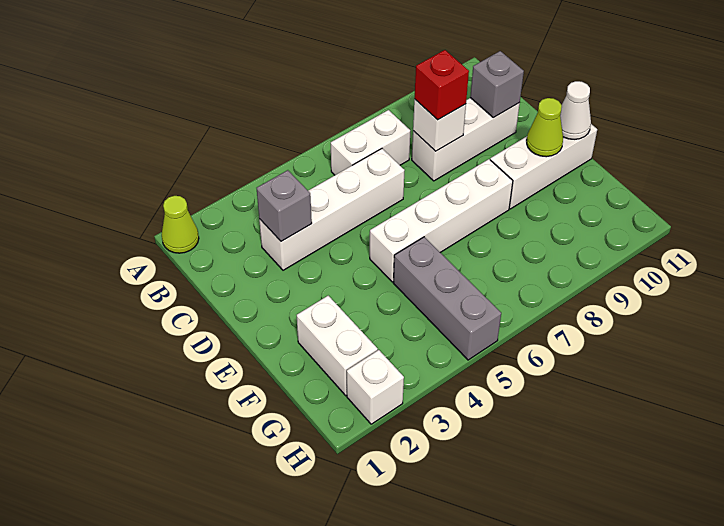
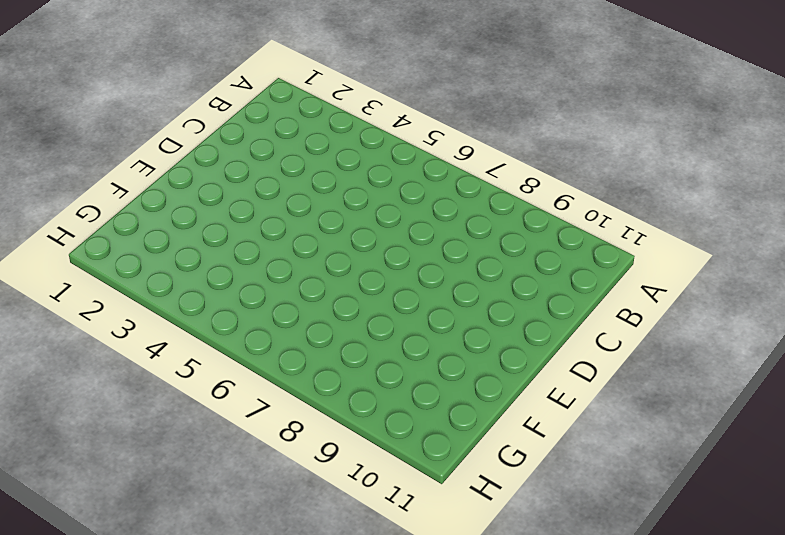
none -> lime cone A1 level 1
none -> white brick B6:B7 level 1
none -> white brick C3:C6 level 1

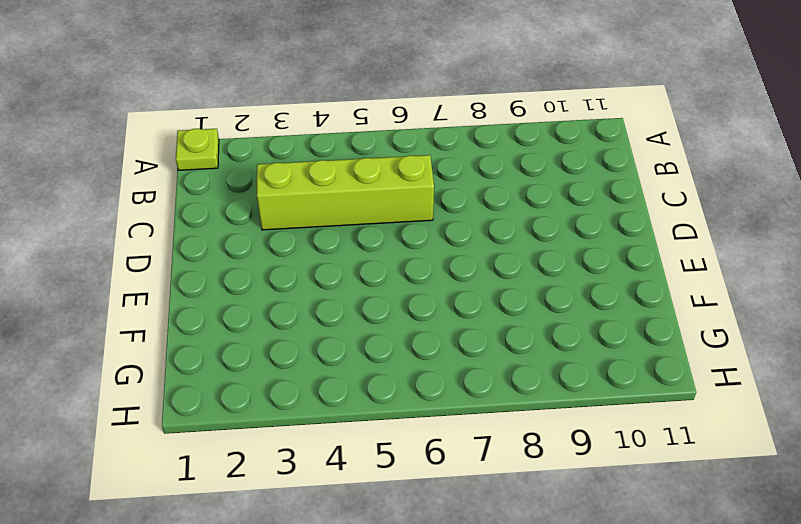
lime plate A1 level 1 -> lime cone A1 level 1
lime brick C3:C6 level 1 -> white brick C3:C6 level 1
none -> white brick B6:B7 level 1
none -> white brick C8:C10 level 1
none -> white brick E5:E8 level 1

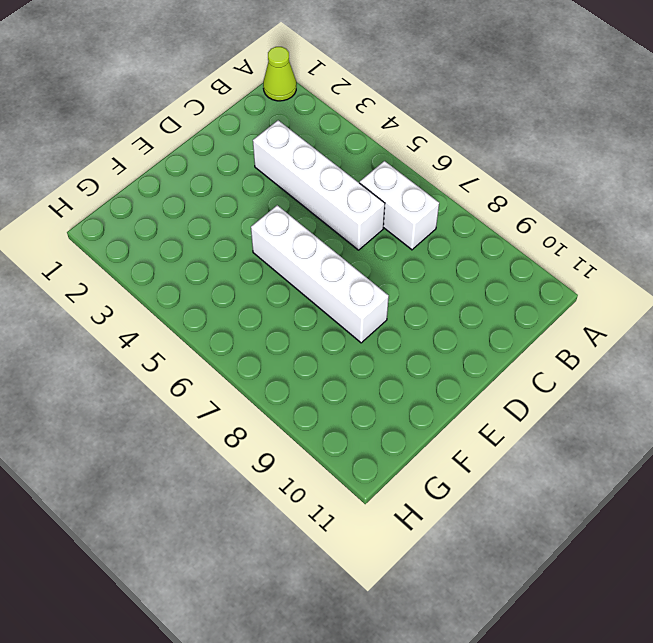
none -> white brick C8:C10 level 1
none -> white brick E9:E11 level 1
none -> white brick F2:G2 level 1

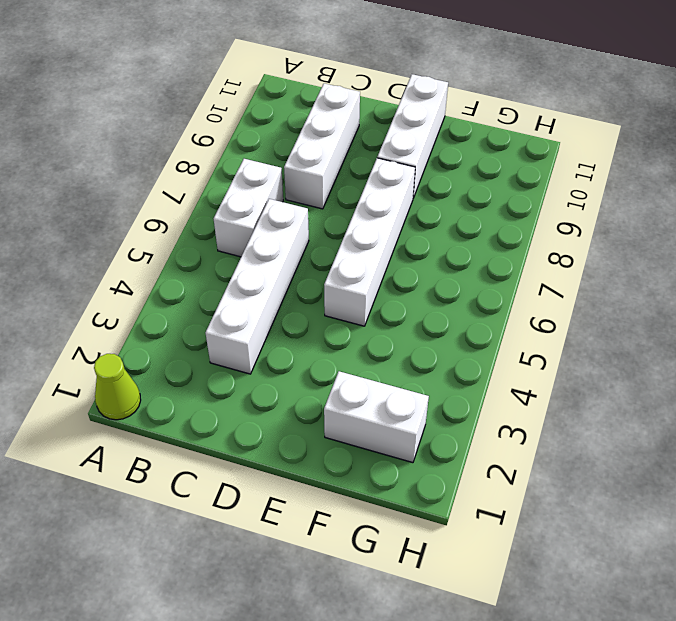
none -> grey brick F5:H5 level 1
none -> white brick H2 level 1
none -> grey brick C3 level 2

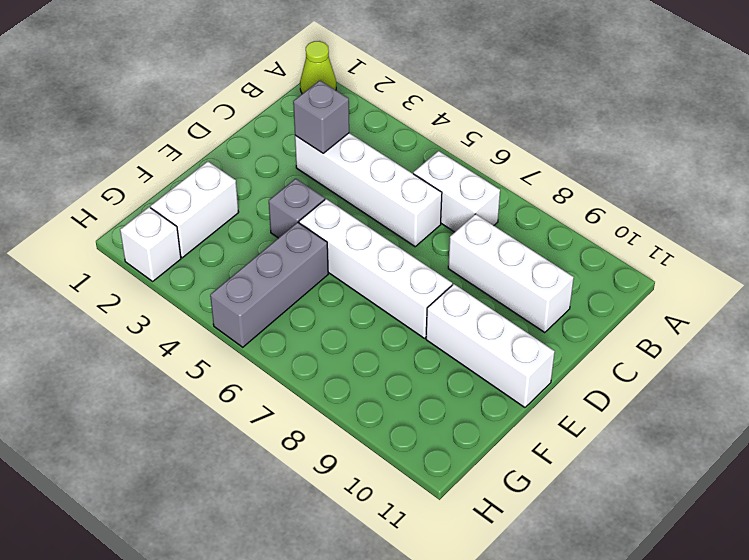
grey brick E4 level 1 -> grey brick C10 level 2
none -> white brick C8 level 2
none -> lime cone E10 level 2
none -> white cone E11 level 2

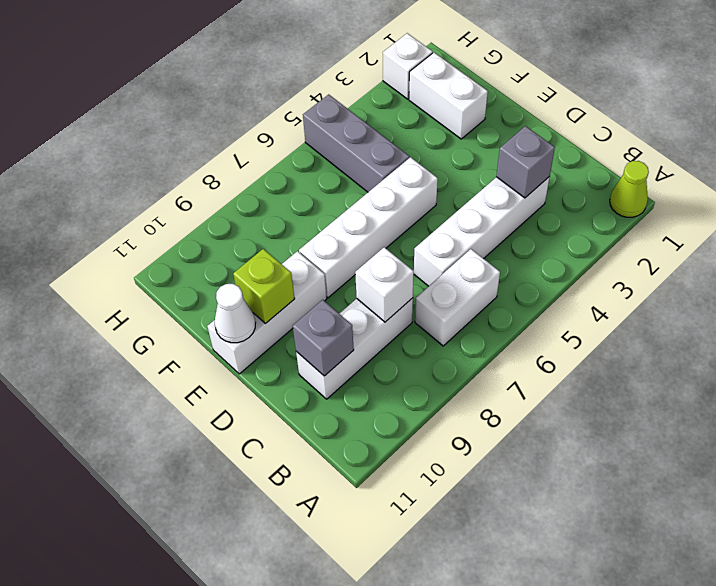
lime brick E10 level 2 -> lime cone E10 level 2
none -> red brick C8 level 3

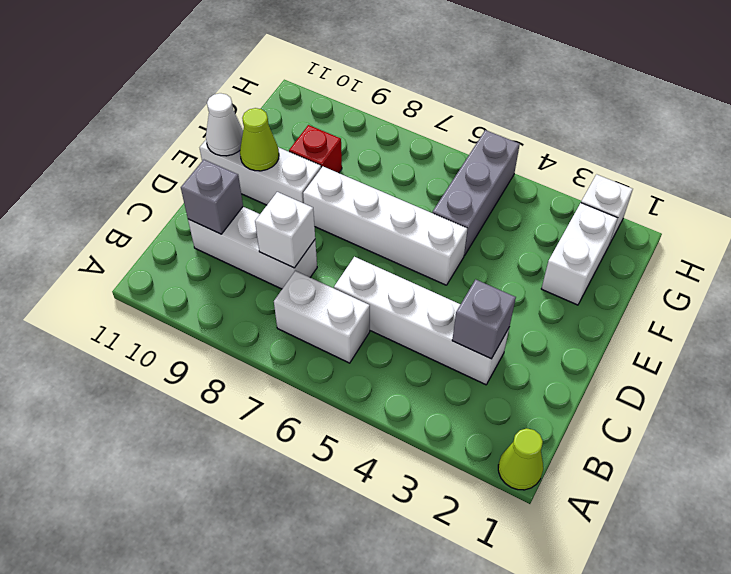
red brick F9 level 1 -> red brick C8 level 3

